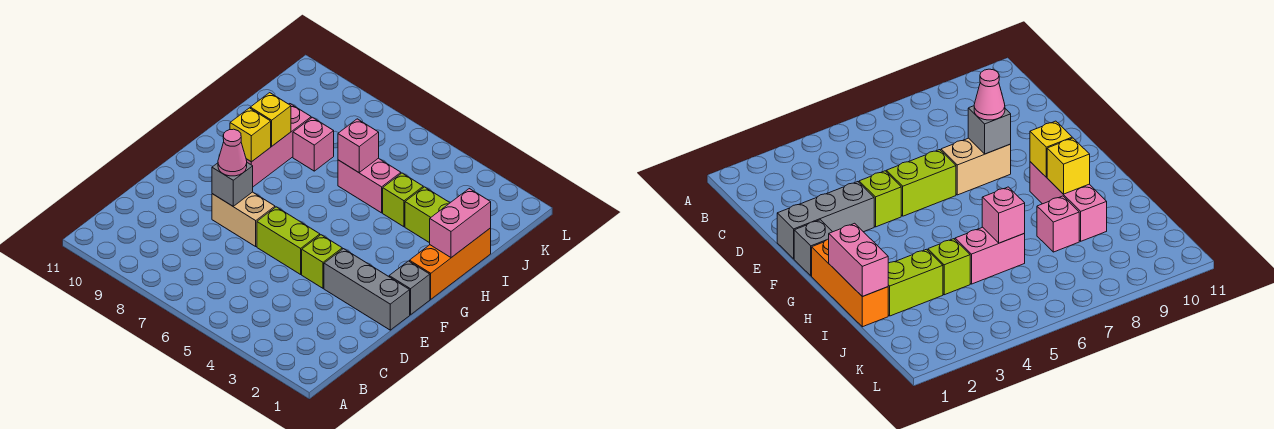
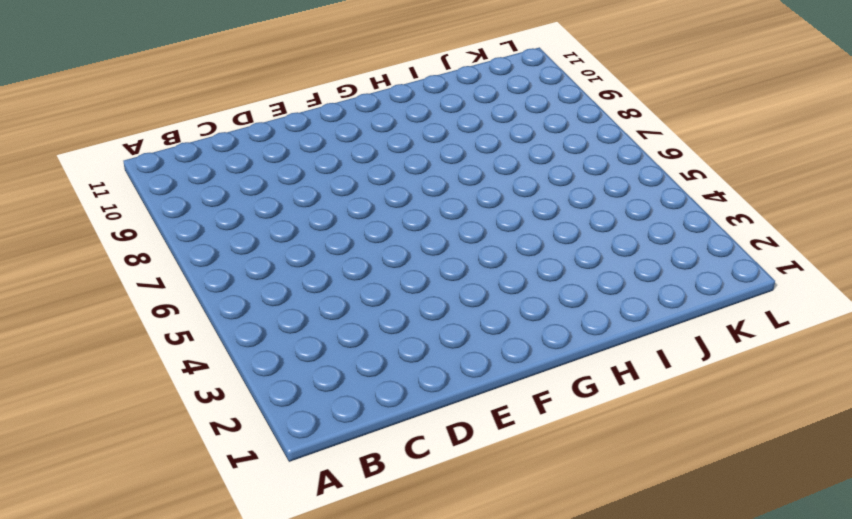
none -> grey brick E1:E3 level 1
none -> lime brick E4 level 1
none -> lime brick E5:E6 level 1

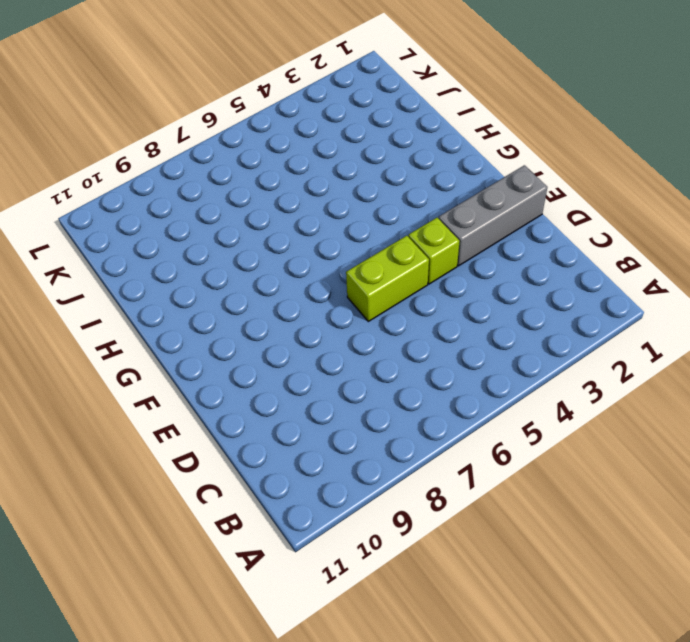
none -> tan brick E7:E8 level 1
none -> grey brick F1 level 1
none -> orange brick G1:I1 level 1

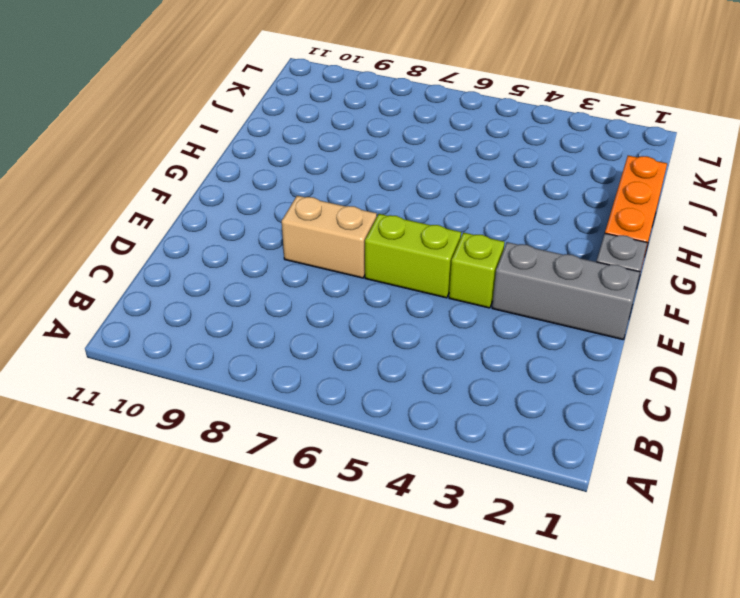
none -> pink brick G9:I9 level 1
none -> lime brick I2:I3 level 1
none -> lime brick I4 level 1

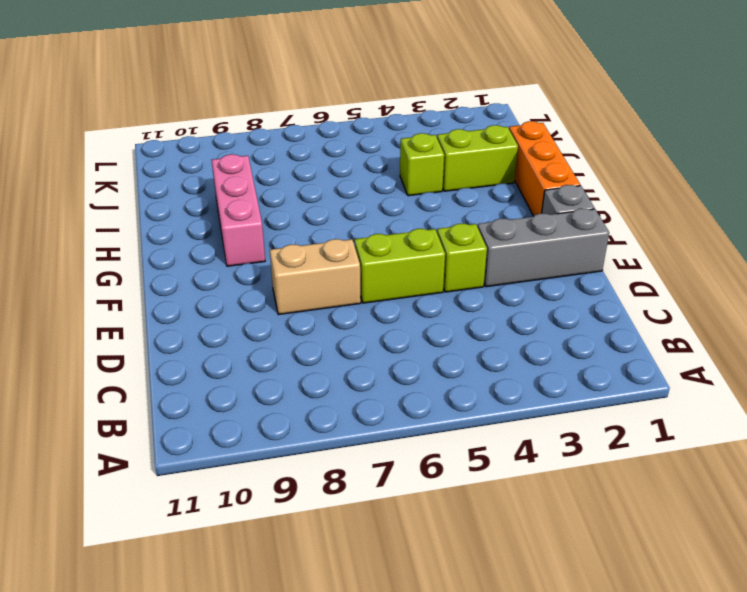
none -> pink brick I5:I6 level 1
none -> pink brick I8 level 1
none -> grey brick E8 level 2

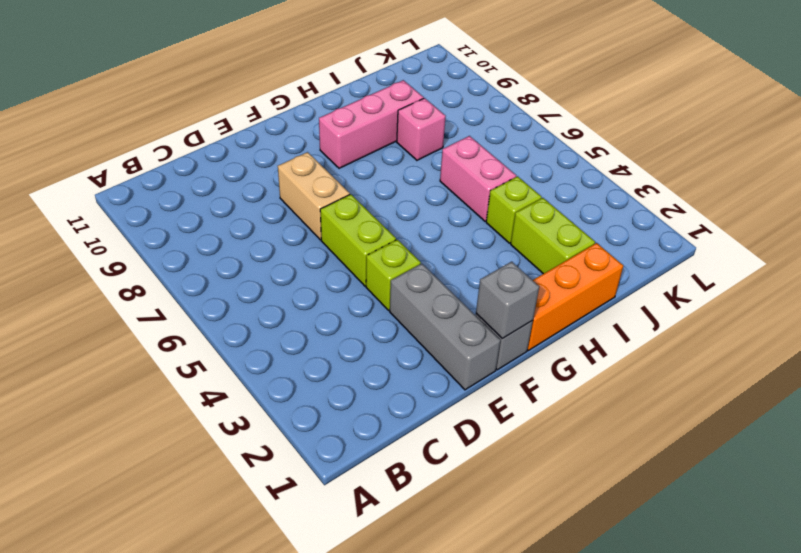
grey brick F1 level 2 -> grey brick E8 level 2
none -> yellow brick G9 level 2
none -> pink brick H1:I1 level 2
none -> yellow brick H9 level 2

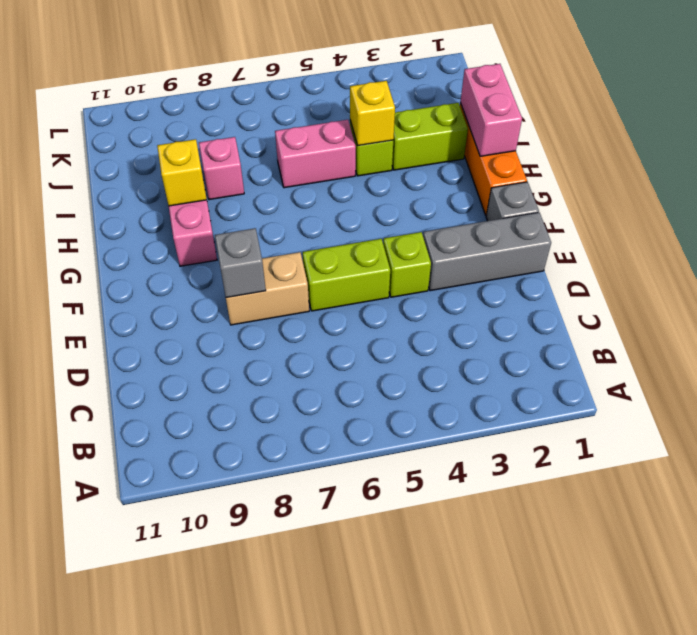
yellow brick I4 level 2 -> yellow brick G9 level 2
none -> pink brick I6 level 2
none -> pink cone E8 level 3

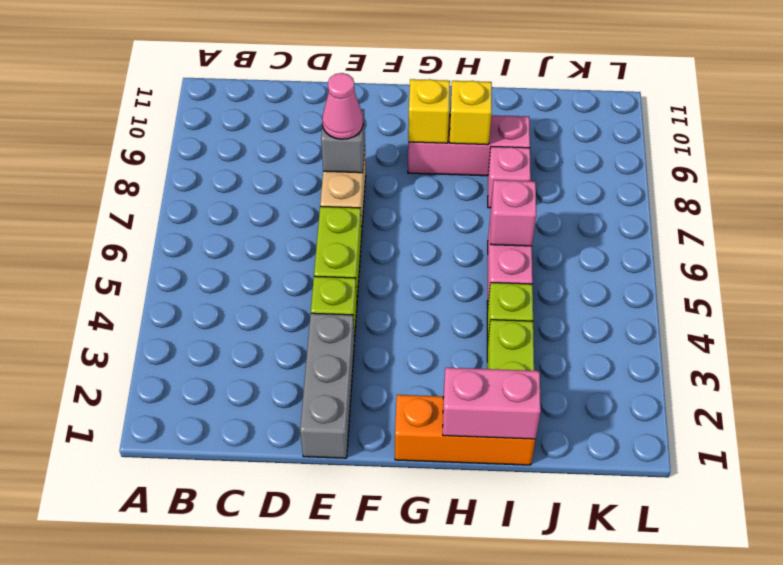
none -> grey brick F1 level 1

